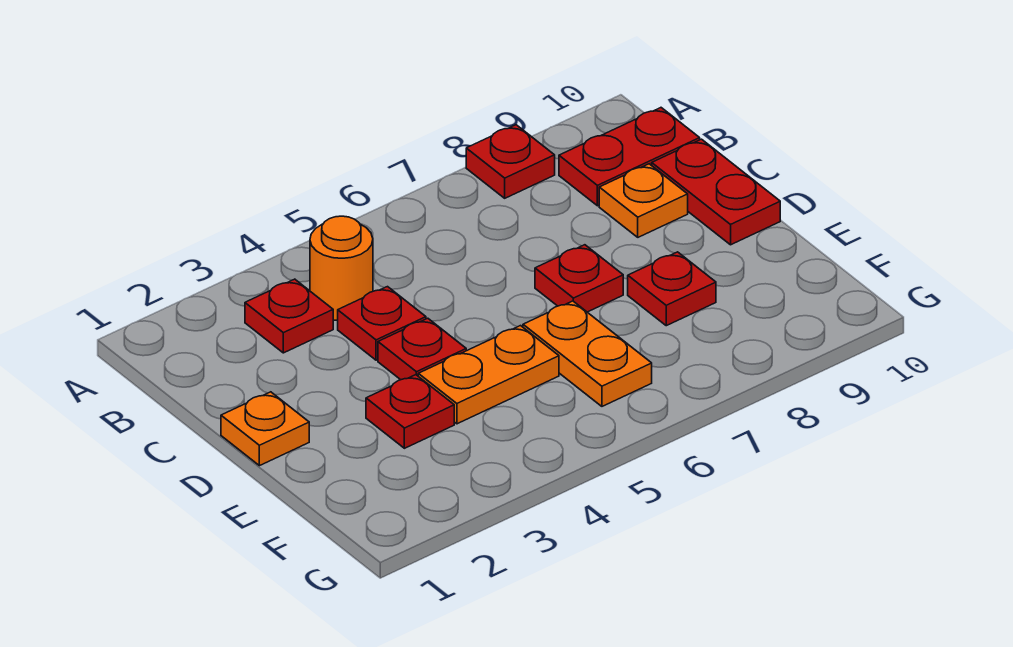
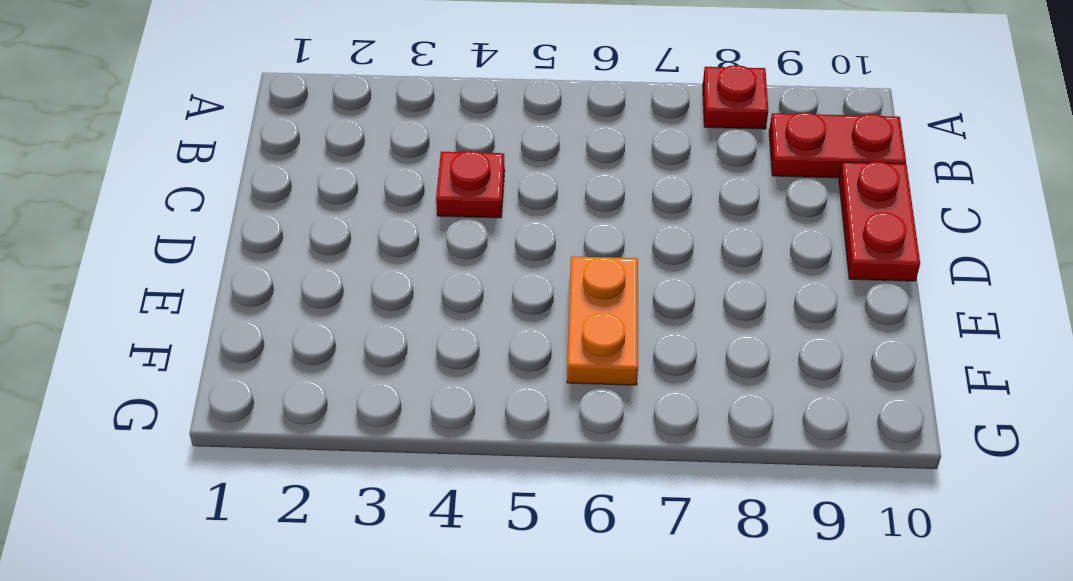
none -> red plate B3 level 1
none -> orange round brick B4 level 1
none -> orange plate C9 level 1

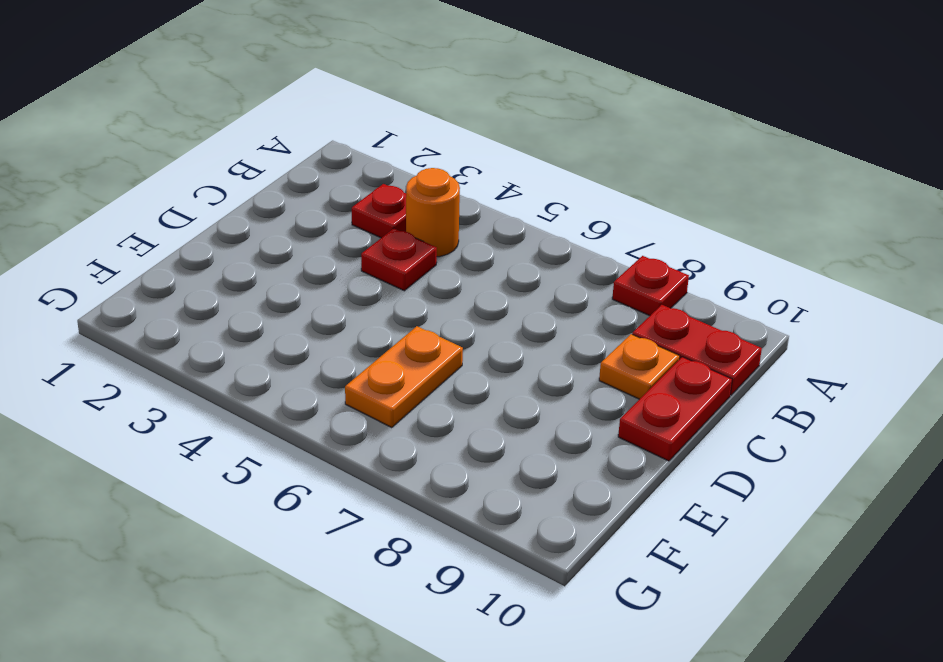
none -> orange plate D1 level 1
none -> red plate D4 level 1
none -> red plate D7 level 1

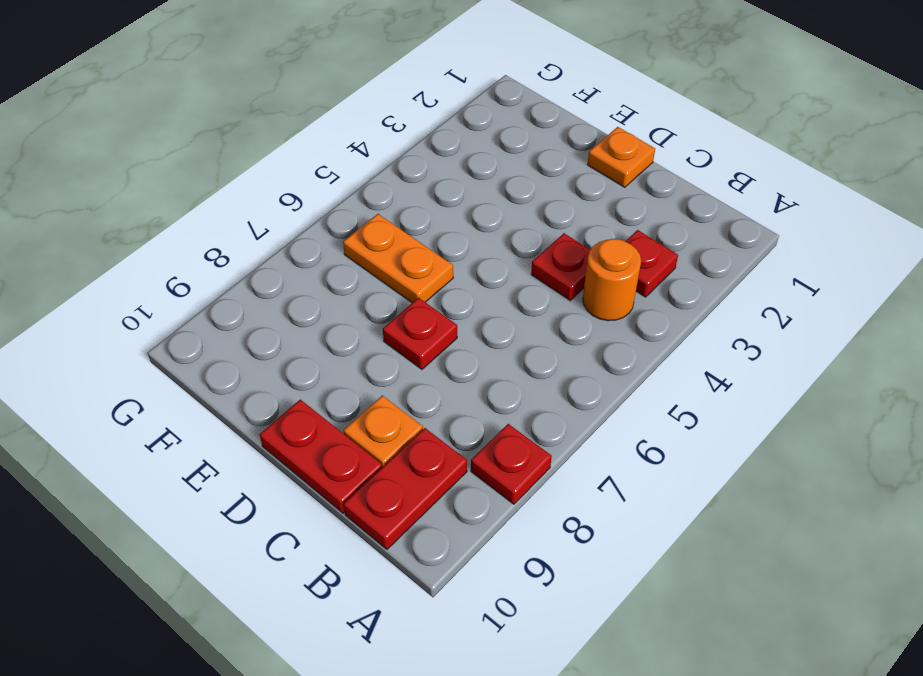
none -> red plate D4 level 1
none -> red plate E3 level 1
none -> orange plate E4:E5 level 1

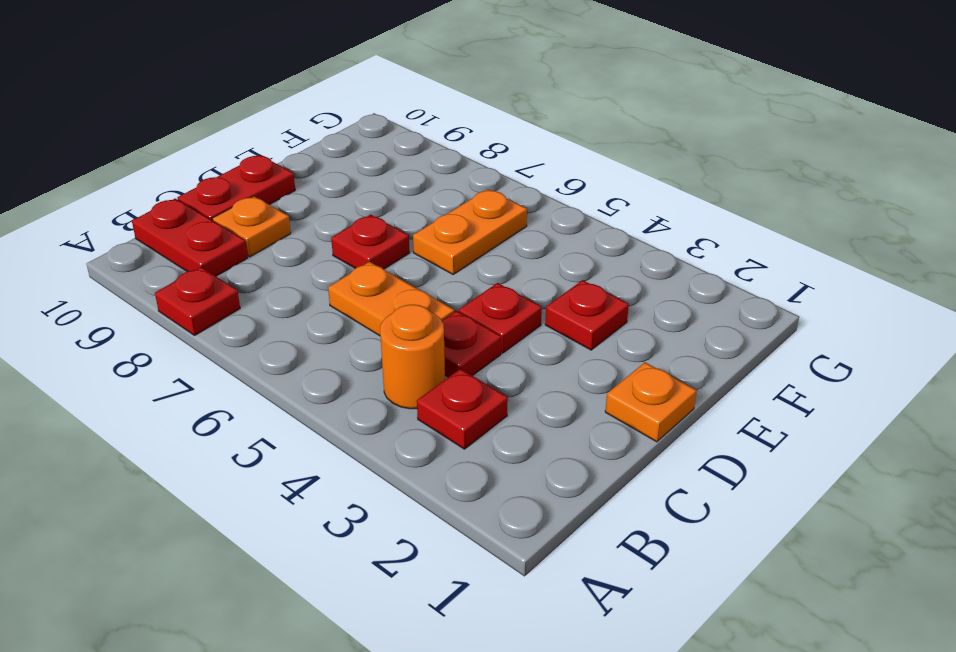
orange plate C5:C6 level 1 -> orange plate E4:E5 level 1
none -> red plate E8 level 1

